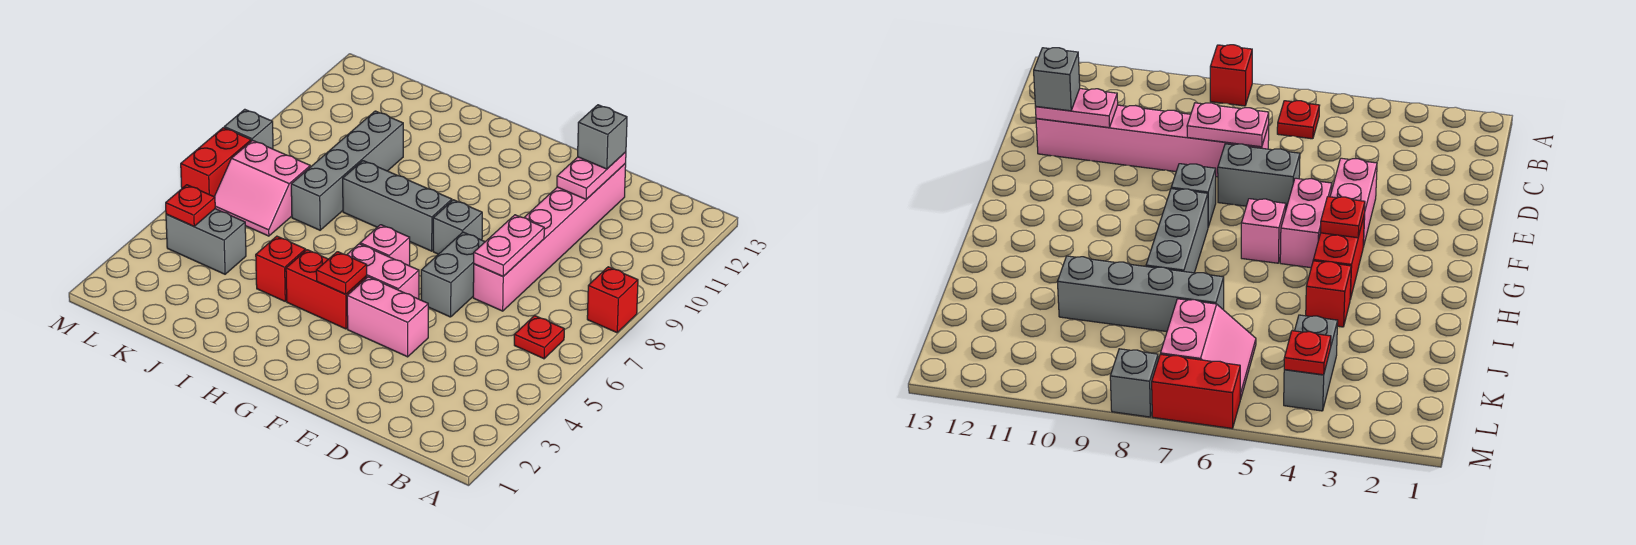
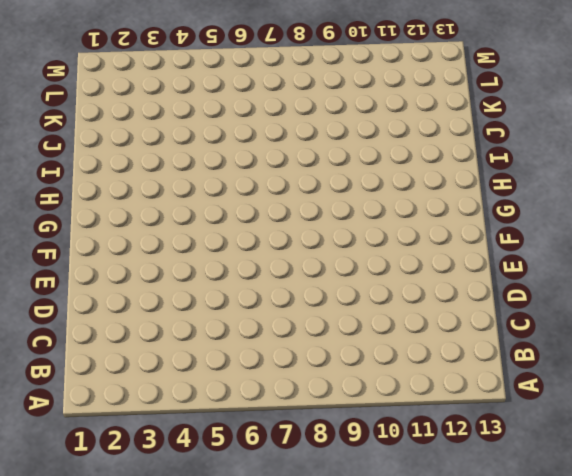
none -> red brick A8 level 1
none -> red plate B6 level 1
none -> pink brick D7:D12 level 1

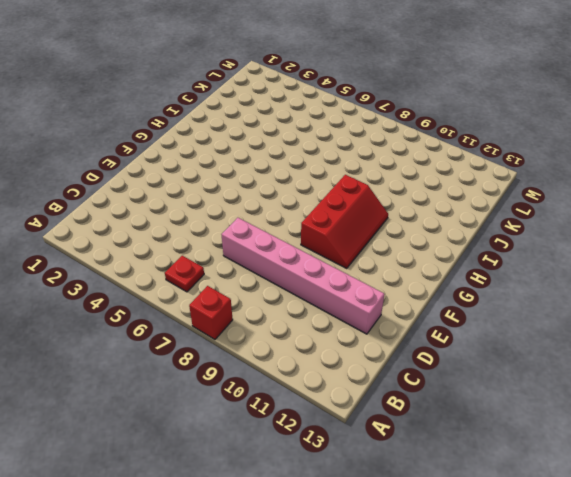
red slope F9:H10 level 1 top 9 -> none
none -> pink brick E4:F4 level 1
none -> grey brick E6:E7 level 1
none -> pink brick F5:G5 level 1

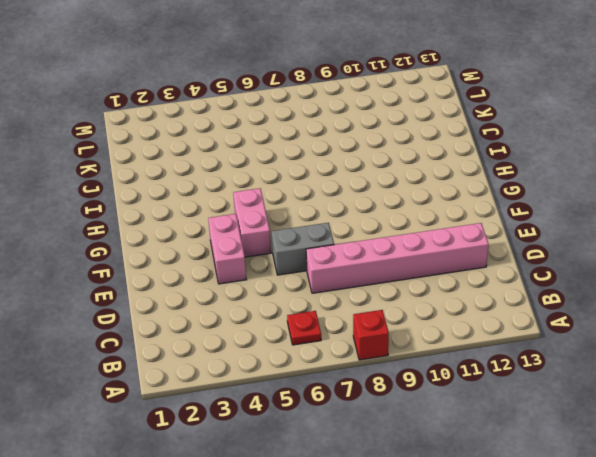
none -> grey brick F8 level 1
none -> red brick G4:H4 level 1
none -> pink brick G6 level 1

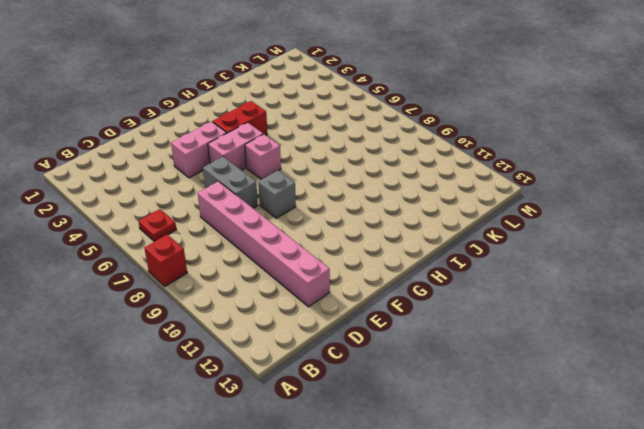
none -> grey brick G8:I8 level 1
none -> red brick I4 level 1
none -> grey brick J7:J10 level 1

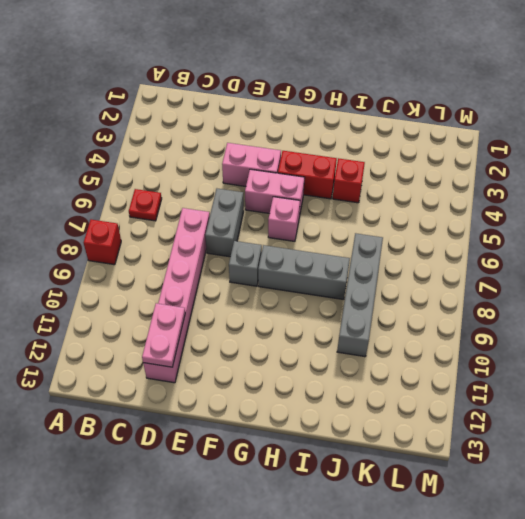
none -> grey brick K4:L4 level 1
none -> pink slope K6:L7 level 1 top 7
none -> red brick M6:M7 level 1

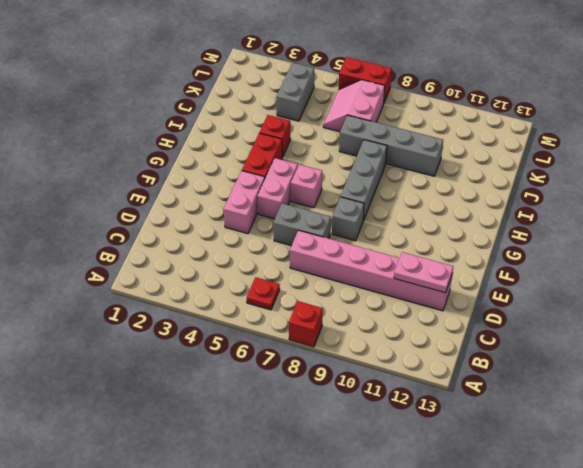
none -> grey brick M8 level 1
none -> pink plate D7:D8 level 2
none -> red plate G4 level 2

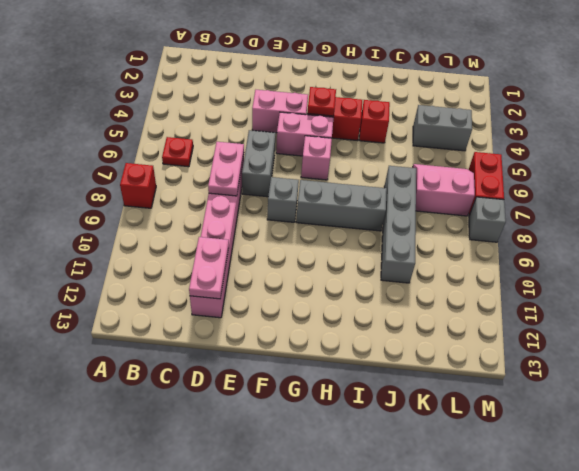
none -> red plate L4 level 2
none -> grey brick D12 level 3

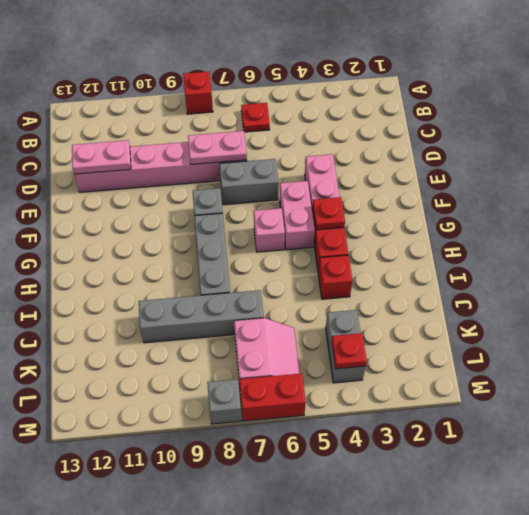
none -> grey brick D12 level 3

